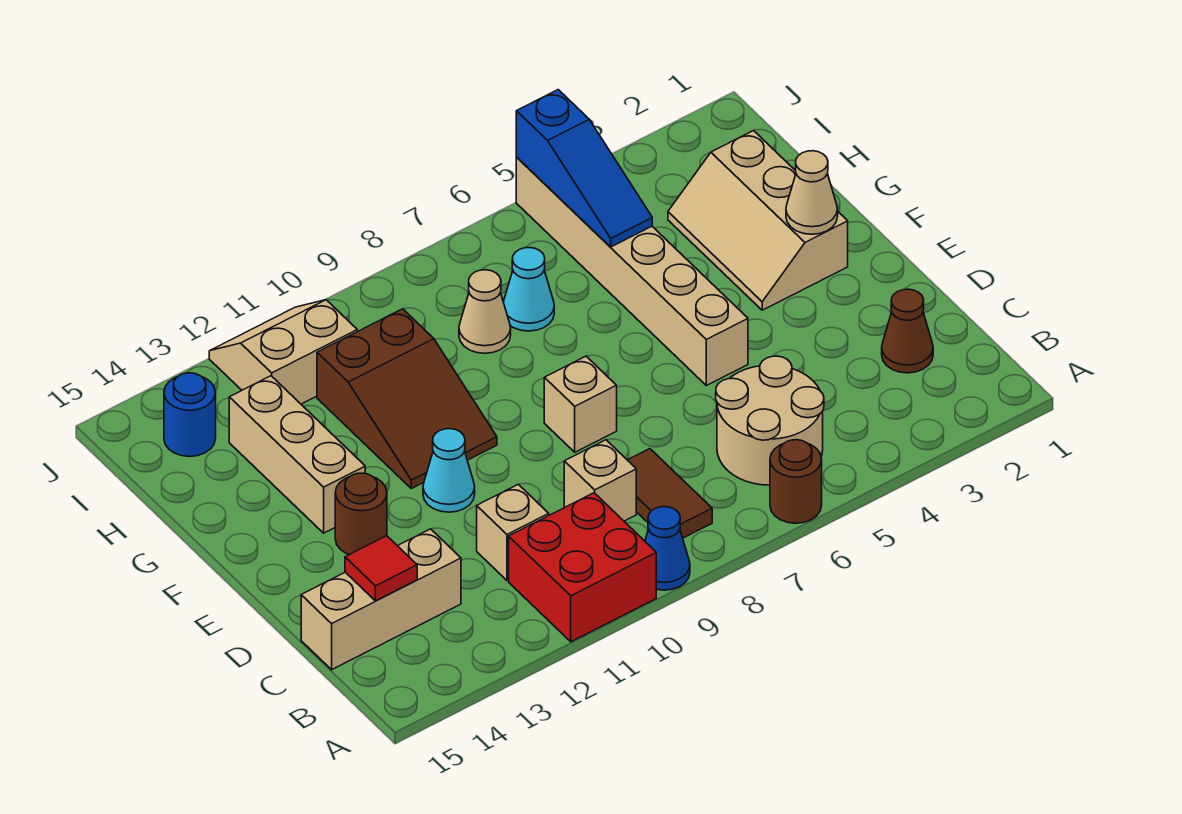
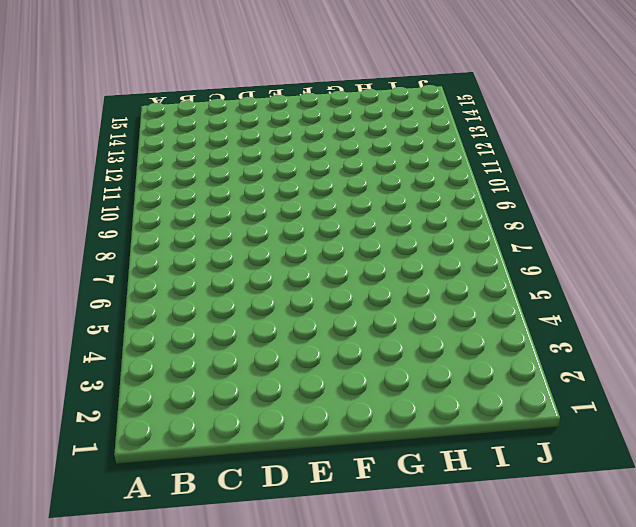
none -> brown round brick A6 level 1
none -> blue cone A9 level 1
none -> red brick A10:B11 level 1

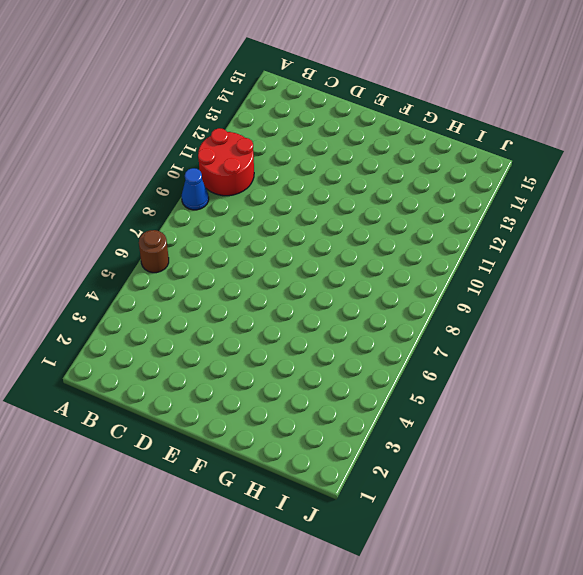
red round brick A10:B11 level 1 -> red brick A10:B11 level 1
none -> tan round brick B5:C6 level 1
none -> brown tile B8:C8 level 1
none -> brown cone C2 level 1

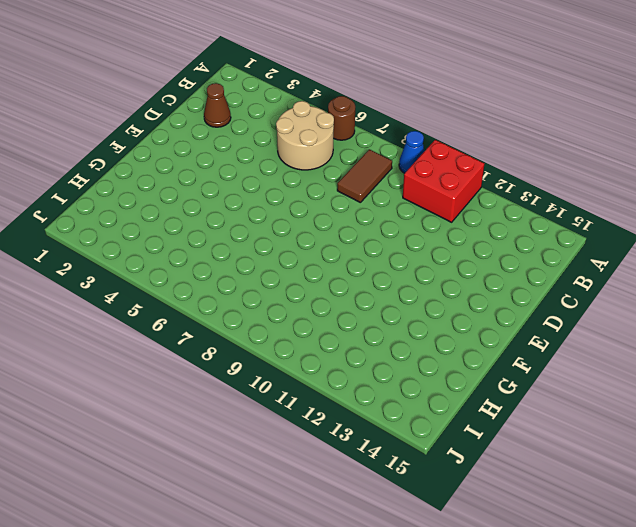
none -> tan brick C9 level 1
none -> tan brick C11 level 1
none -> tan brick C13:C15 level 1

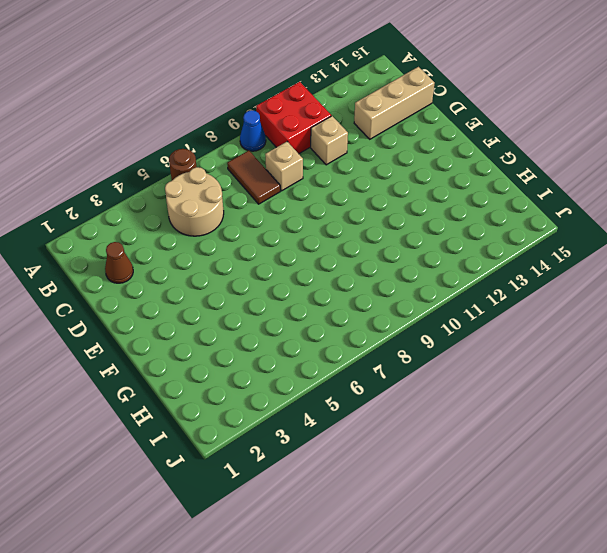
none -> tan brick E5:J5 level 1
none -> tan brick E8 level 1
none -> cyan cone E11 level 1

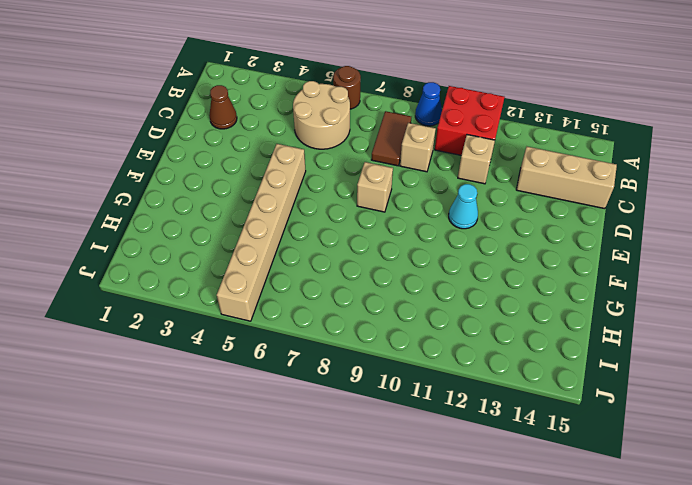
none -> brown round brick E13 level 1
none -> tan slope F2:H3 level 1 top 2
none -> brown slope F10:H11 level 1 top H

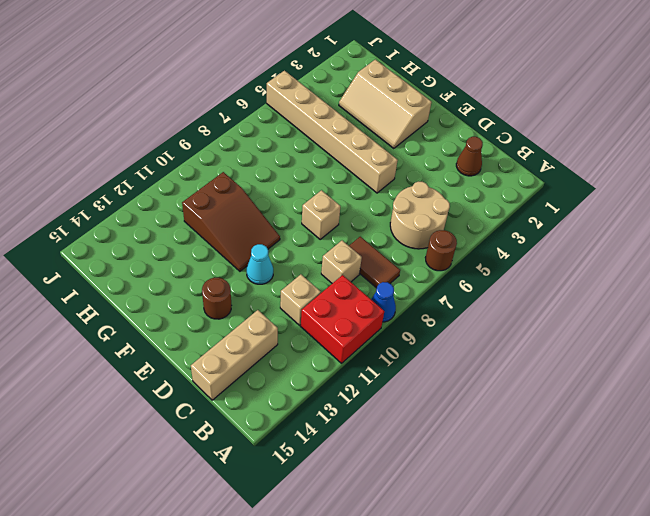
none -> tan brick F13:H13 level 1
none -> cyan cone H7 level 1
none -> tan cone H8 level 1

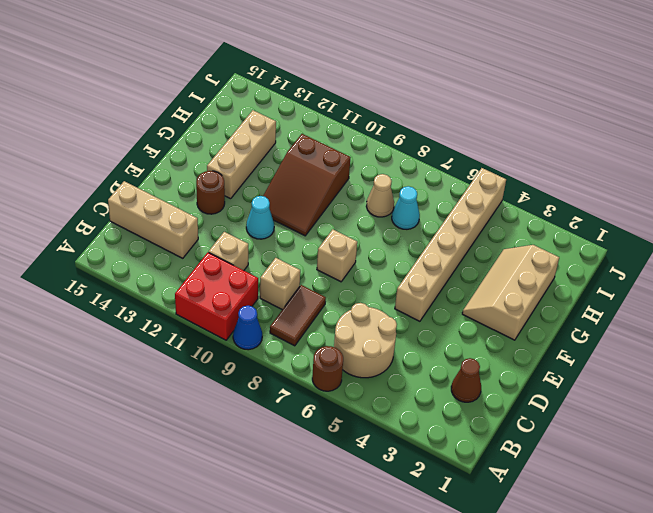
none -> tan slope I11:J12 level 1 top I
none -> blue round brick I14 level 1
none -> red tile C14 level 2

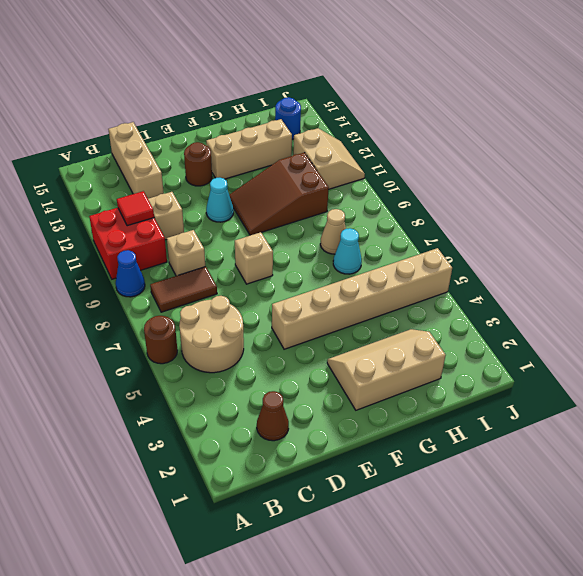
red tile B11 level 2 -> red tile C14 level 2
none -> tan cone F2 level 2
none -> blue slope H5:J5 level 2 top J

